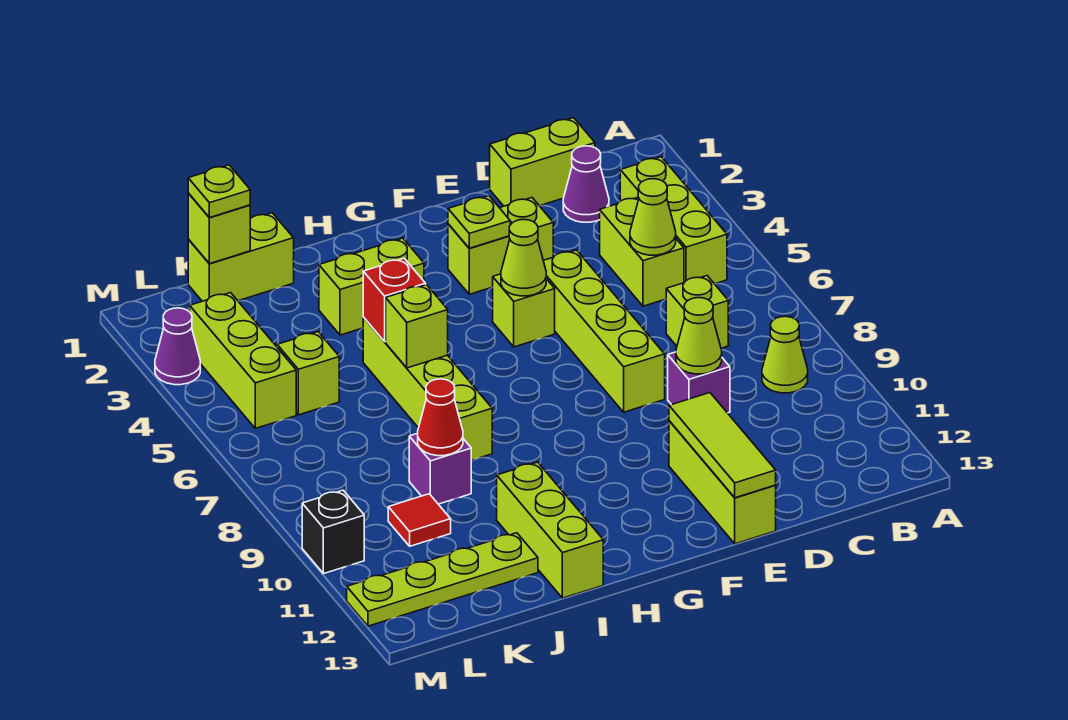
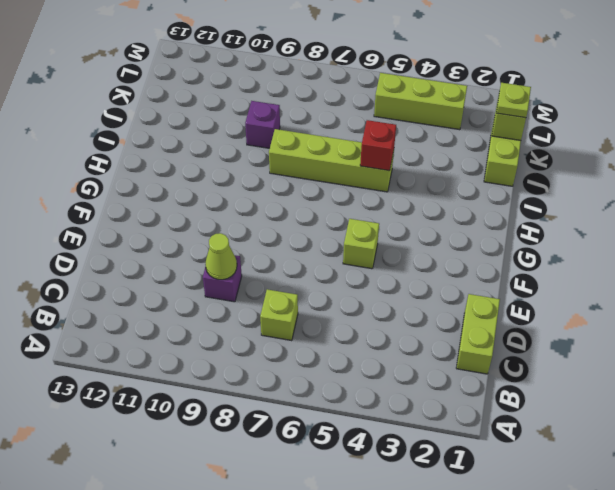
none -> lime brick B3:B5 level 1
none -> lime cone B9 level 1
none -> purple cone C2 level 1
none -> lime brick C4:C5 level 1

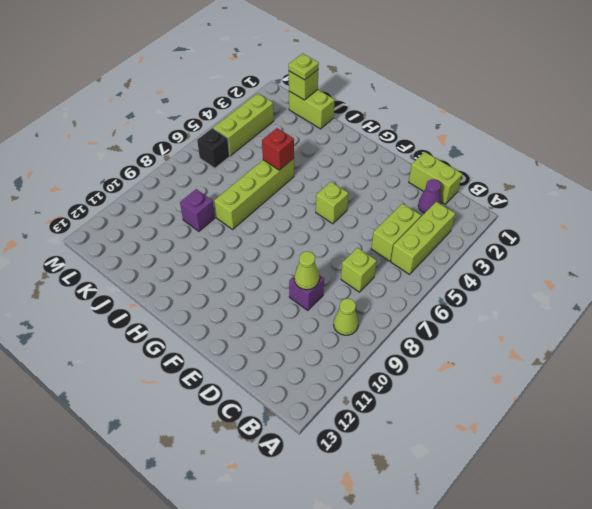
black brick L6 level 1 -> black brick M10 level 1
none -> lime brick E3:F3 level 1
none -> lime brick E5:E8 level 1
none -> lime brick E11:E13 level 1
none -> lime brick H3:I3 level 1

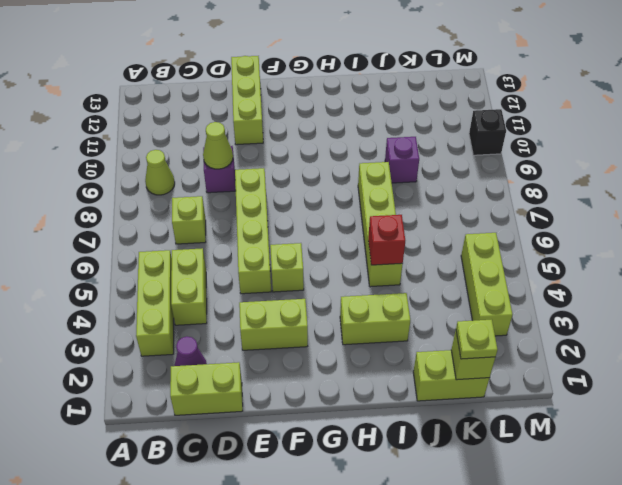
none -> lime brick I11:I13 level 1
none -> lime plate J12:M12 level 1
none -> lime brick K5 level 1
none -> red tile K10 level 1

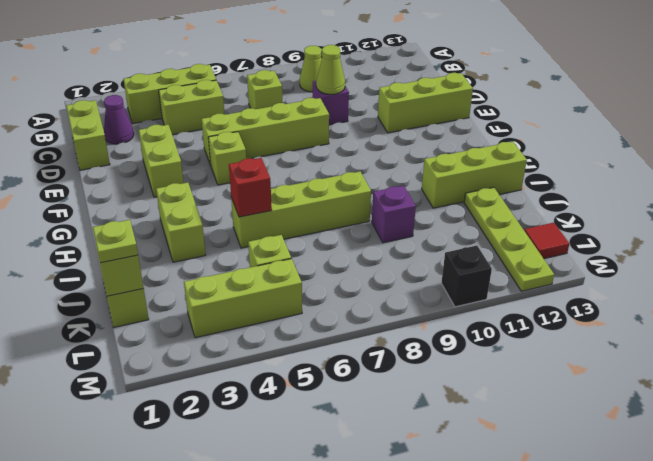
red tile L13 level 1 -> red tile K10 level 1
none -> purple cone M3 level 1
none -> lime cone C5 level 2
none -> lime tile E11:E13 level 2
none -> lime plate F3 level 2

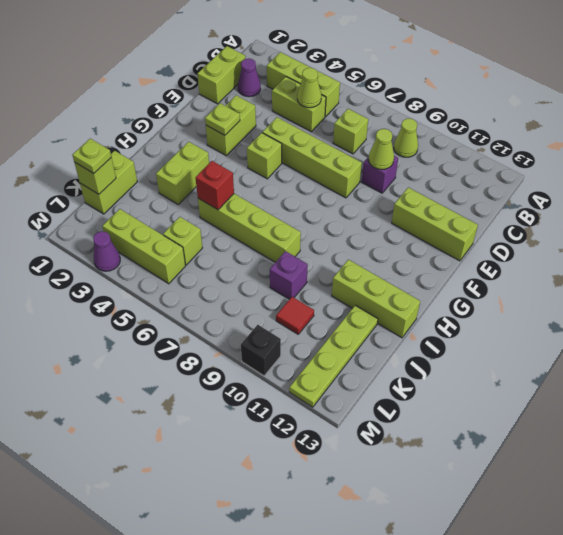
none -> lime tile E11:E13 level 2
none -> lime cone F5 level 2
none -> lime brick I6 level 2
none -> red cone J9 level 2

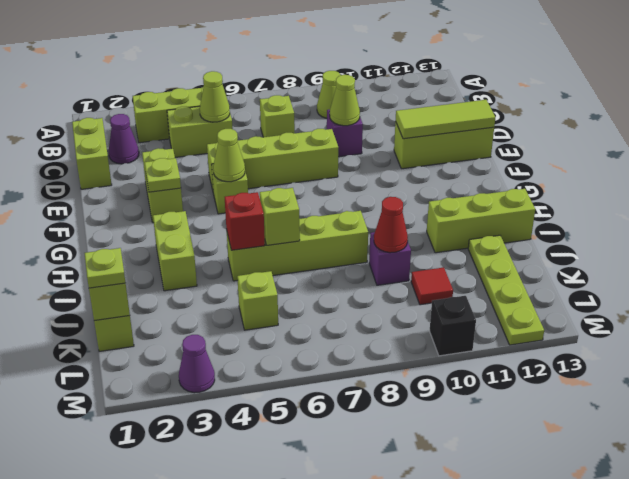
none -> lime brick L3:L5 level 1

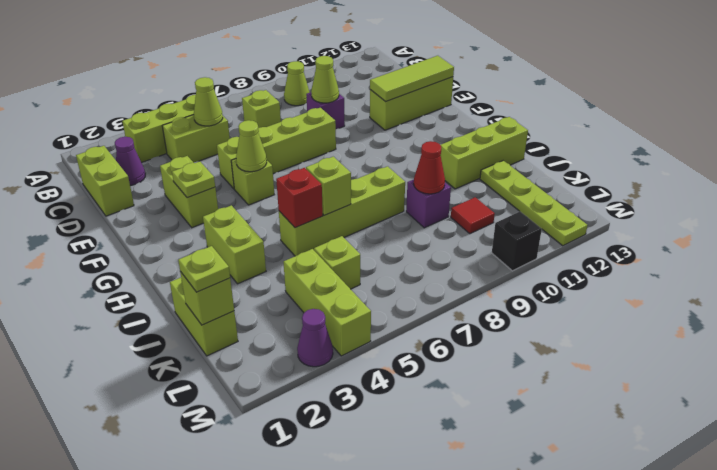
lime brick K4:M4 level 1 -> lime brick L3:L5 level 1

